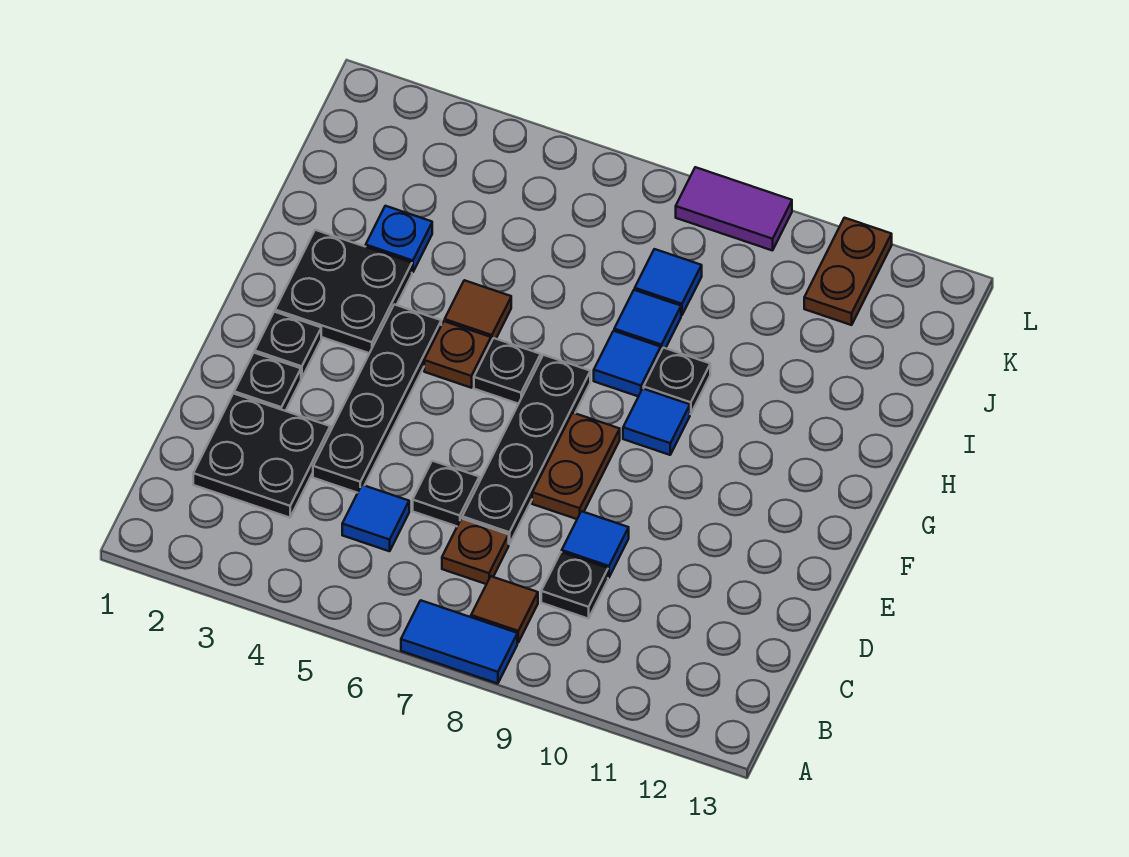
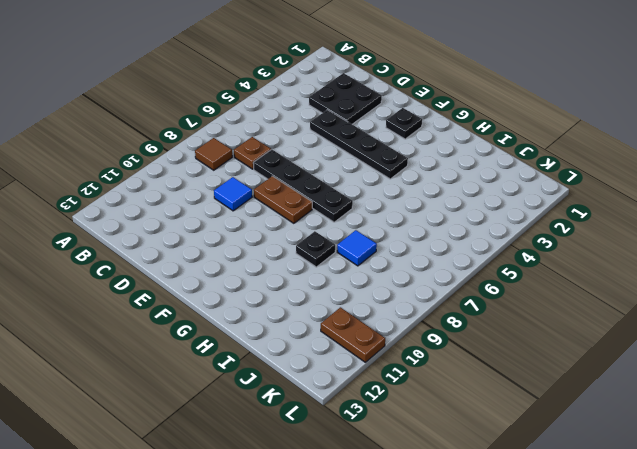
none -> blue tile A7:A8 level 1
none -> blue tile C5 level 1
none -> black plate C9 level 1

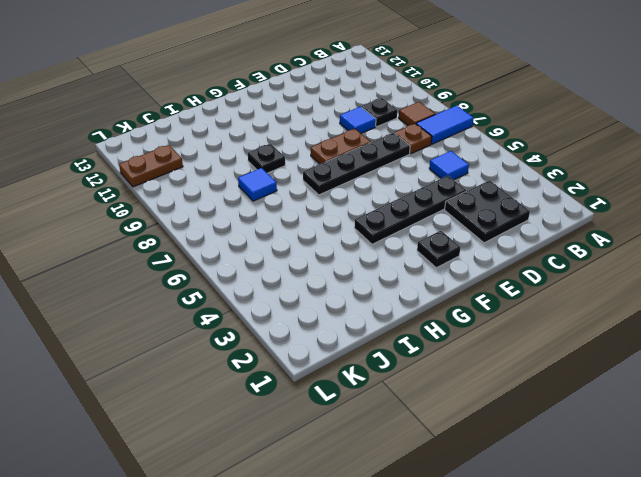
blue tile A7:B7 level 1 -> blue tile A7:A8 level 1
none -> black plate D6 level 1
none -> black plate E2 level 1
none -> black plate G2:H3 level 1

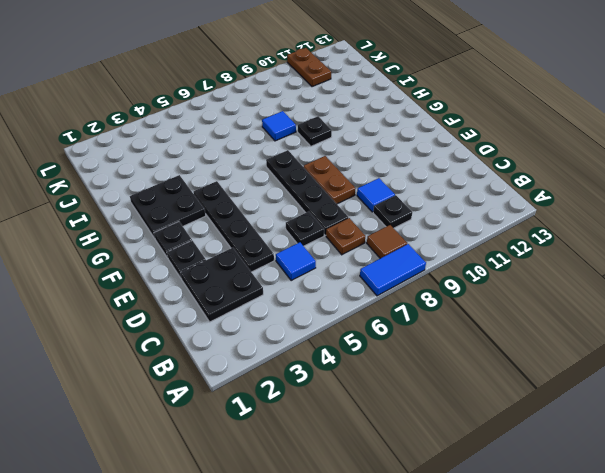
none -> brown plate G5 level 1
none -> black plate G6 level 1
none -> blue tile G9 level 1

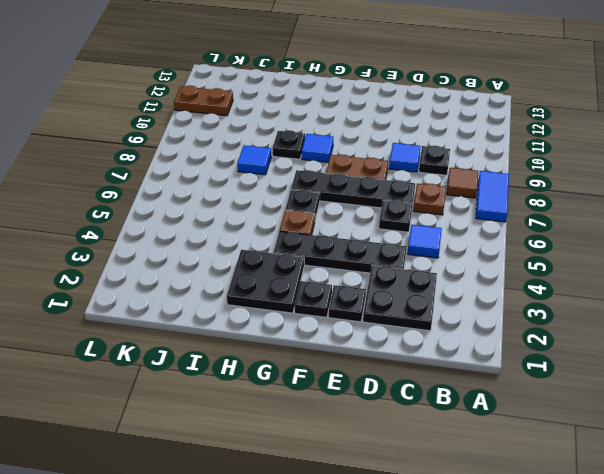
none -> brown tile H5 level 1
none -> blue tile H8 level 1
none -> blue plate I3 level 1

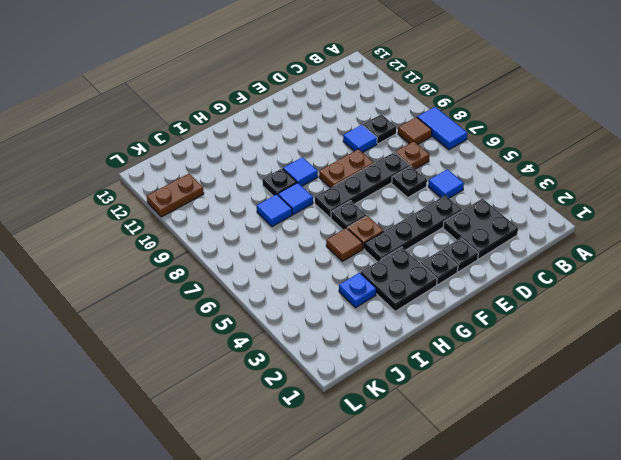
none -> blue tile J8 level 1
none -> purple tile L8:L9 level 1

